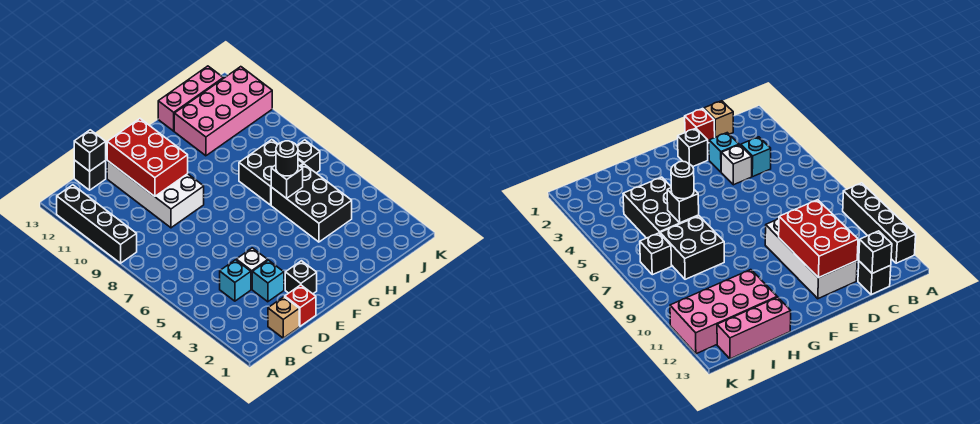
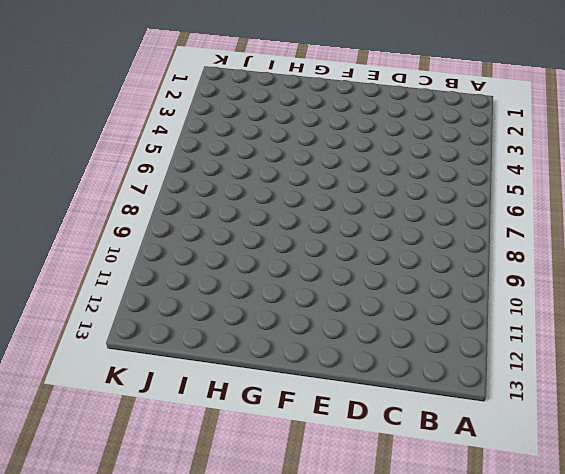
none -> black brick A9:A12 level 1
none -> tan brick C1 level 1
none -> cyan brick C4 level 1

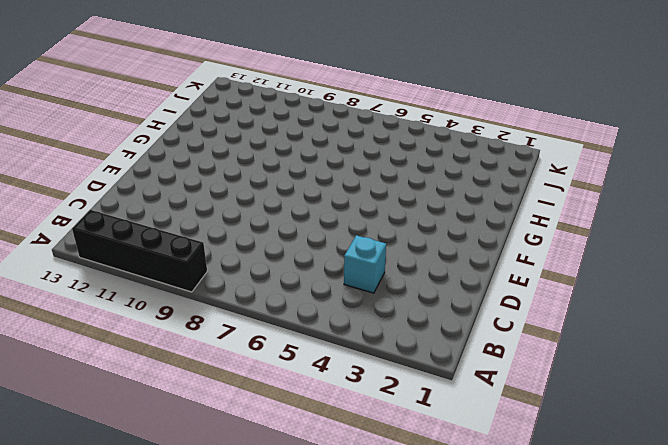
none -> tan brick C1 level 1
none -> black brick C13 level 1
none -> red brick D1 level 1

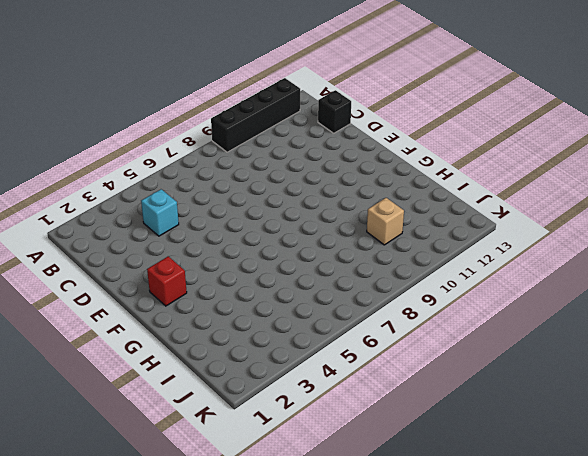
red brick F2 level 1 -> red brick D1 level 1
tan brick I10 level 1 -> tan brick C1 level 1
none -> cyan brick D3 level 1
none -> white brick D4 level 1
none -> white brick D9:E12 level 1

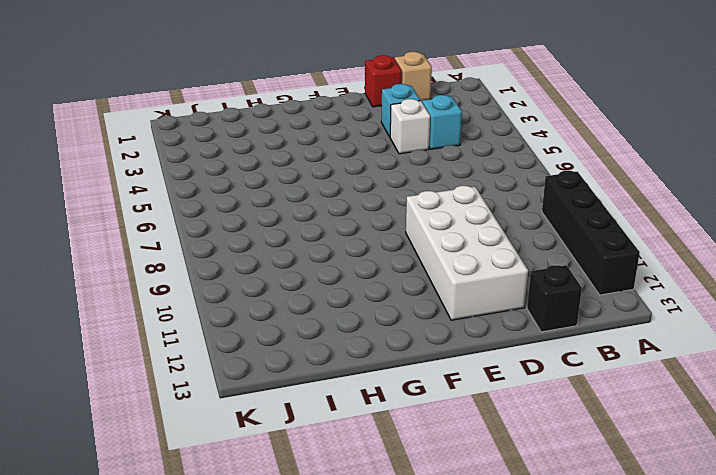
none -> black brick E2 level 1
none -> black brick H4:I6 level 1
none -> black brick H7:I8 level 1

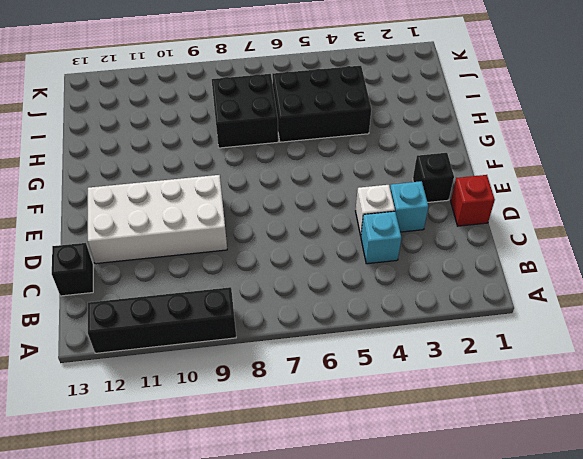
none -> tan brick C1 level 1
none -> pink brick H11:K12 level 1
none -> pink brick H13:J13 level 1

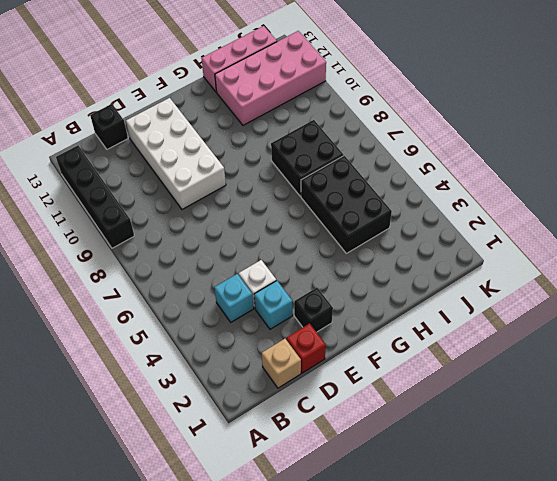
none -> black brick J7 level 1
none -> black brick C13 level 2
none -> red brick D10:E12 level 2

